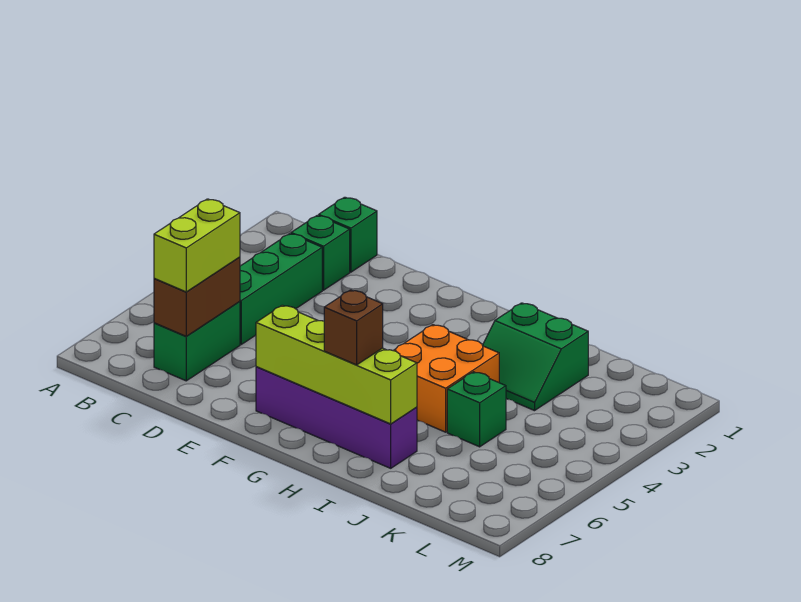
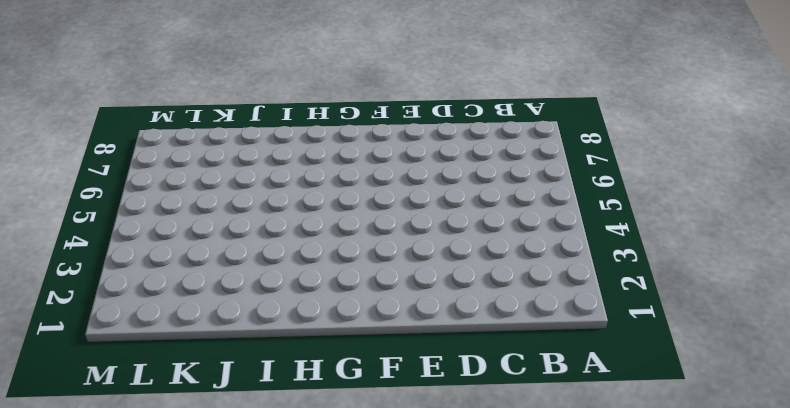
none -> green brick C1 level 1
none -> green brick C2 level 1
none -> green brick C3:C5 level 1

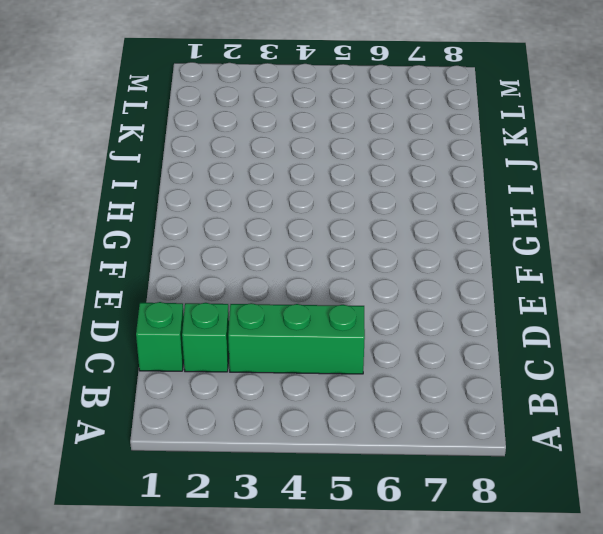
none -> green brick C6:C7 level 1
none -> purple brick F7:I7 level 1
none -> orange brick H4:I5 level 1

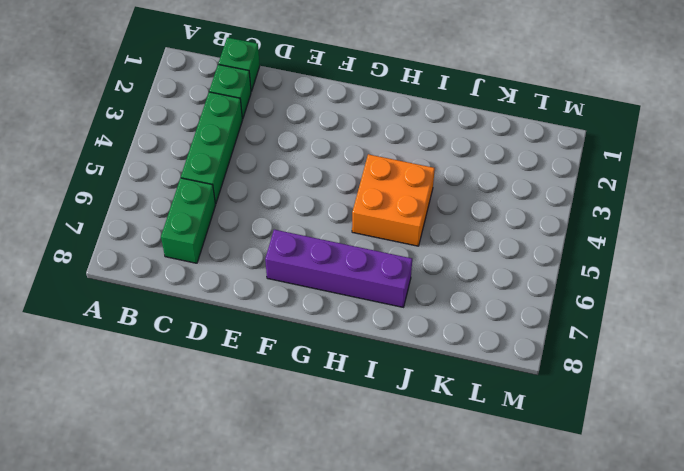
none -> green slope I2:J3 level 1 top 2
none -> green brick J5 level 1
none -> brown brick C6:C7 level 2

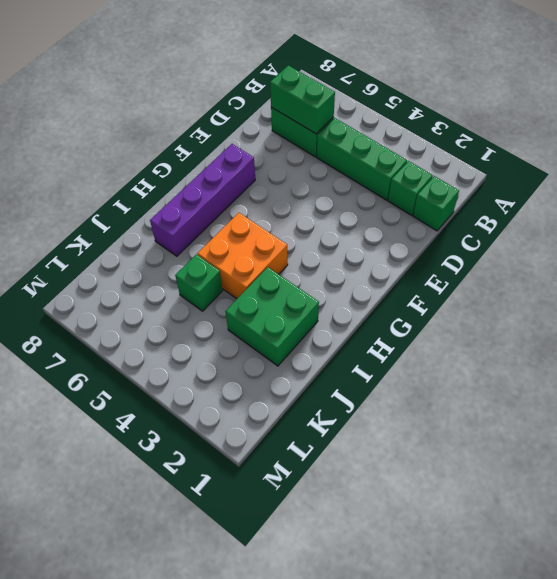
green brick C6:C7 level 2 -> brown brick C6:C7 level 2
green brick I2:J3 level 1 -> green slope I2:J3 level 1 top 2
none -> lime brick F7:I7 level 2
none -> lime brick C6:C7 level 3
none -> brown brick H7 level 3

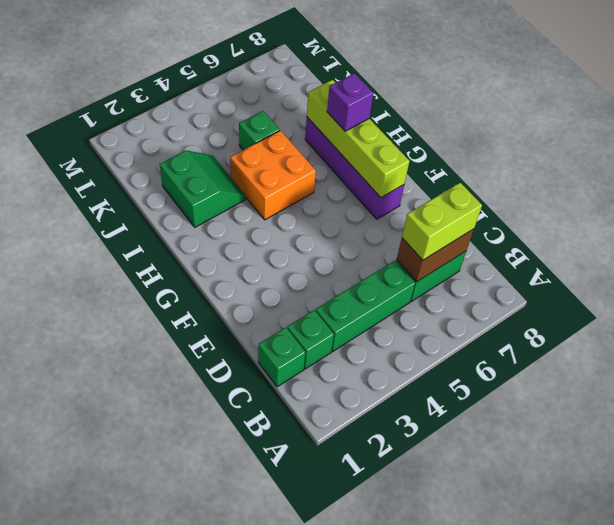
purple brick H7 level 3 -> brown brick H7 level 3

